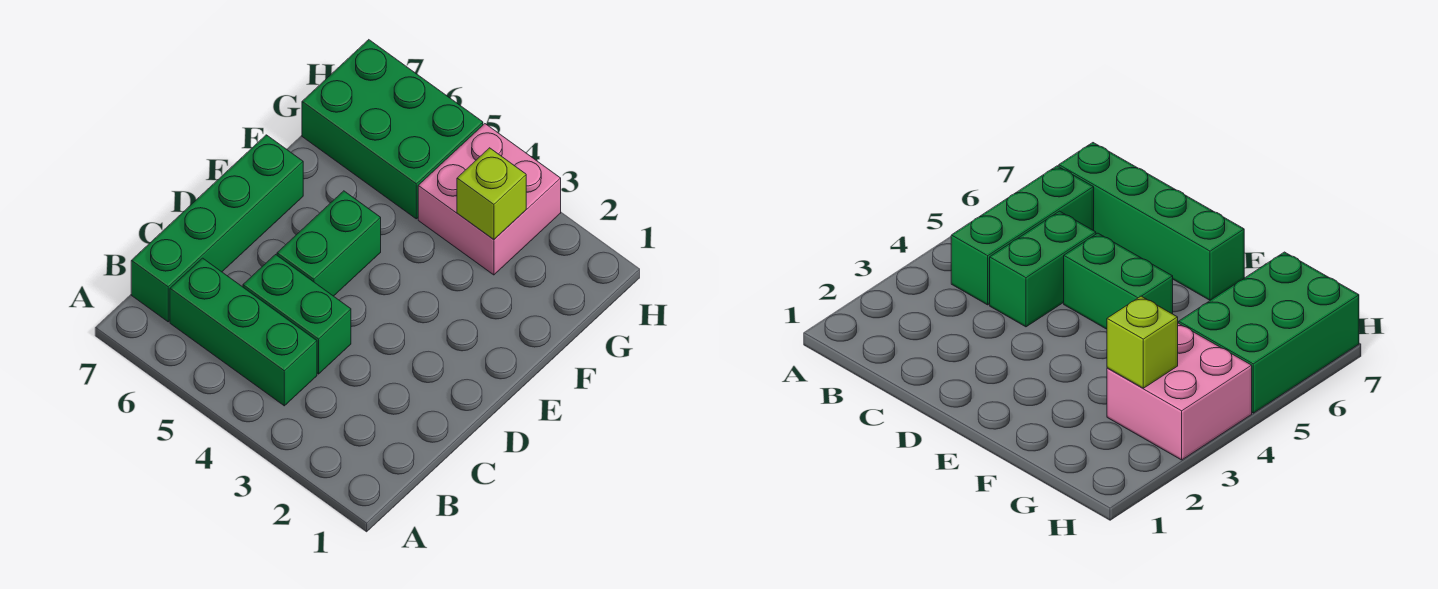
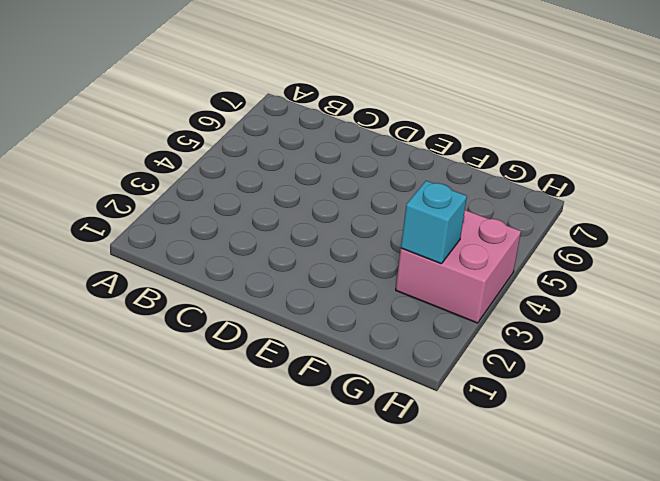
cyan brick G3 level 2 -> lime brick G3 level 2
none -> green brick B4:B6 level 1
none -> green brick B7:E7 level 1

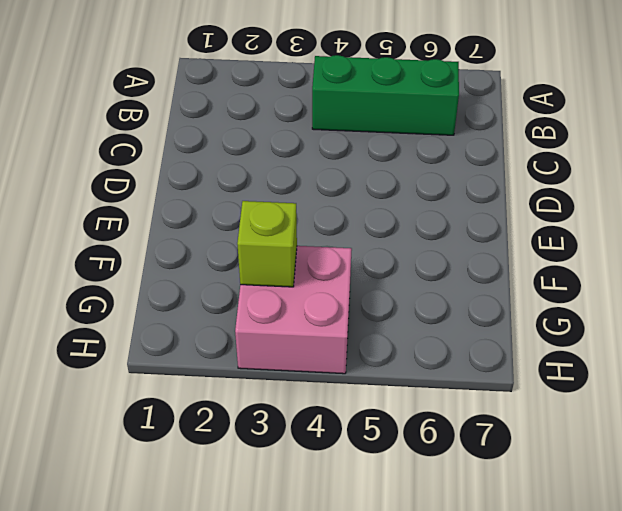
none -> green brick B7:E7 level 1
none -> green brick C4:C5 level 1

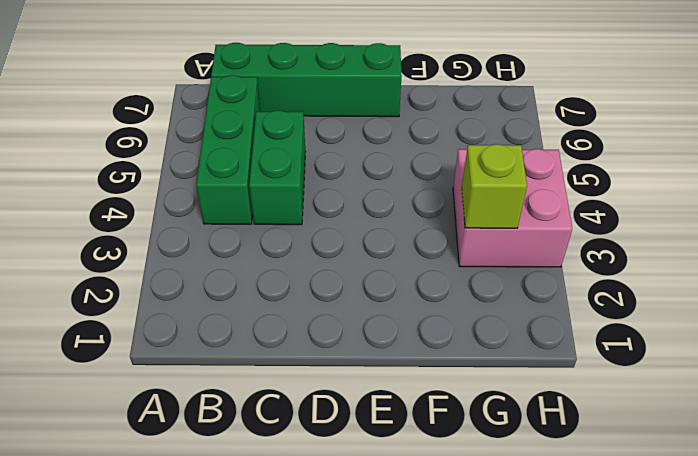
none -> green brick D5:E5 level 1
none -> green brick G5:H7 level 1

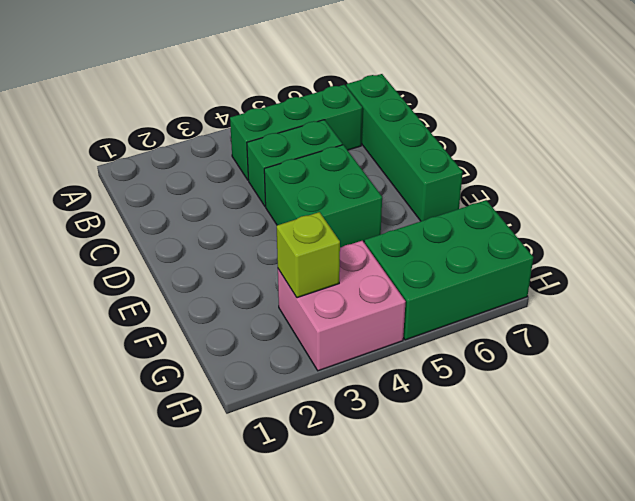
green brick D4:E5 level 1 -> green brick D5:E5 level 1

